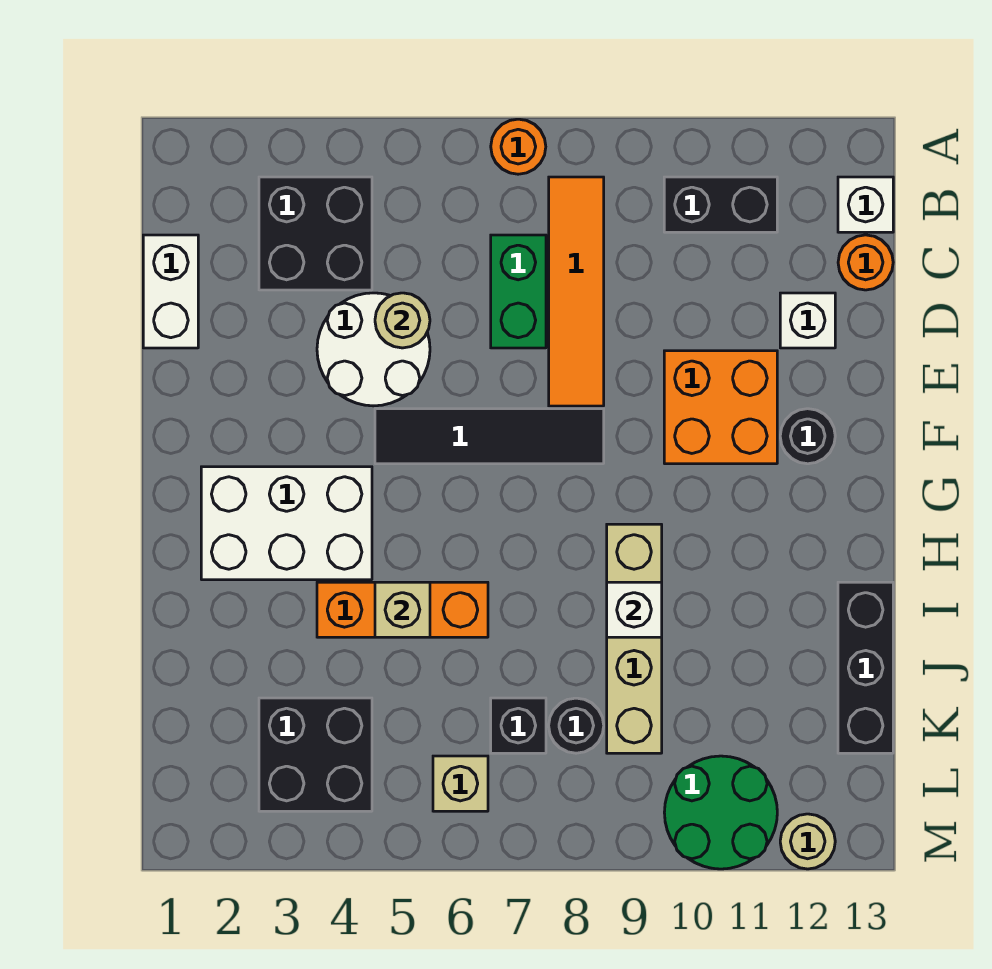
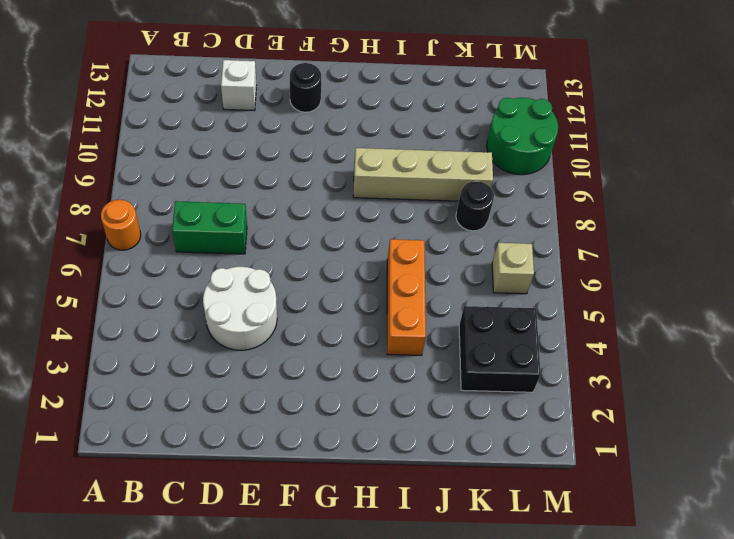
none -> black brick B3:C4 level 1
none -> orange tile B8:E8 level 1
none -> black brick B10:B11 level 1

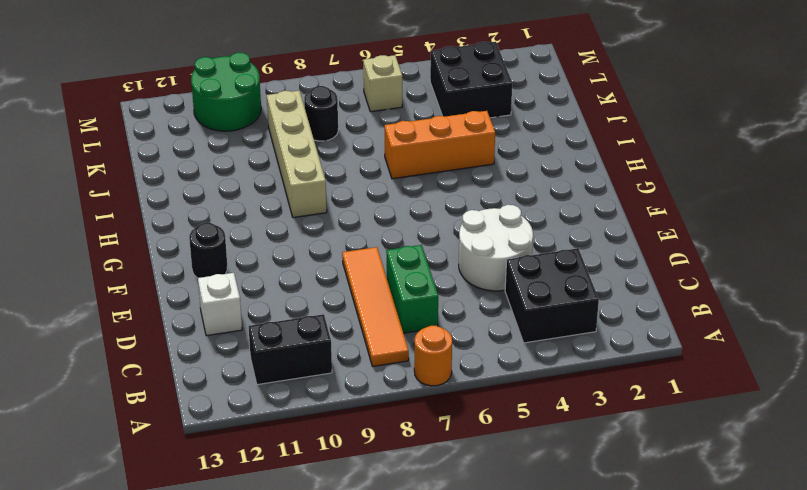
none -> white brick B13 level 1
none -> white brick C1:D1 level 1
none -> orange round brick C13 level 1

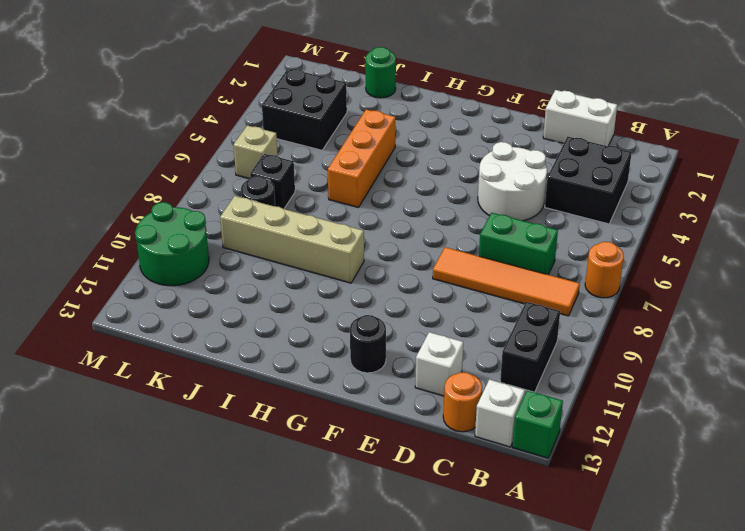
green brick A13 level 1 -> none
green round brick J1 level 1 -> none
none -> orange brick E10:F11 level 1
none -> black tile F5:F8 level 1
none -> white brick G2:H4 level 1

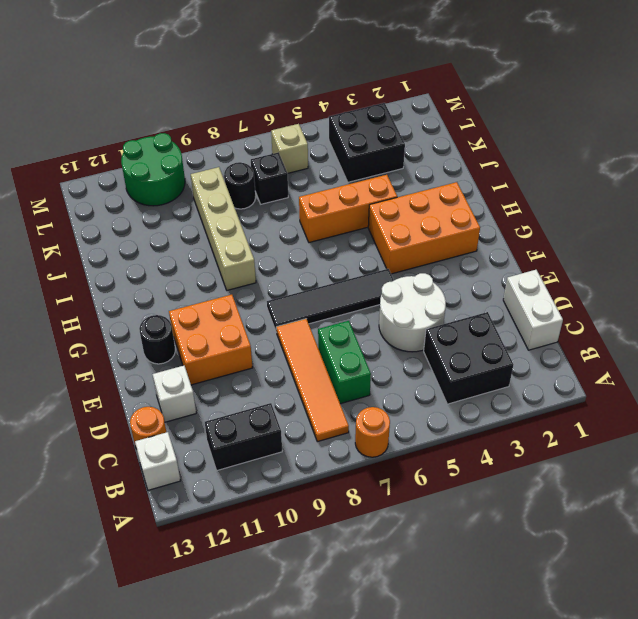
orange brick G2:H4 level 1 -> white brick G2:H4 level 1
none -> black brick I13:K13 level 1
none -> tan round brick M12 level 1
none -> tan round brick D5 level 2

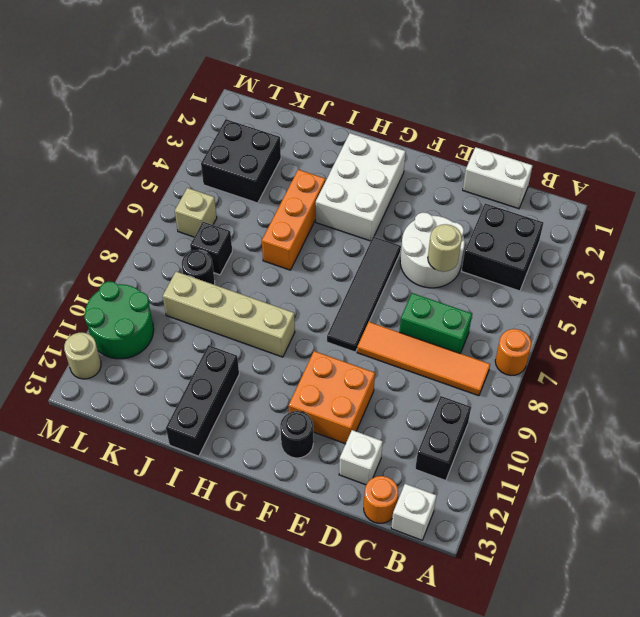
black brick I11:I13 level 1 -> black brick I13:K13 level 1
none -> tan brick I5 level 2
none -> white brick I9 level 2

